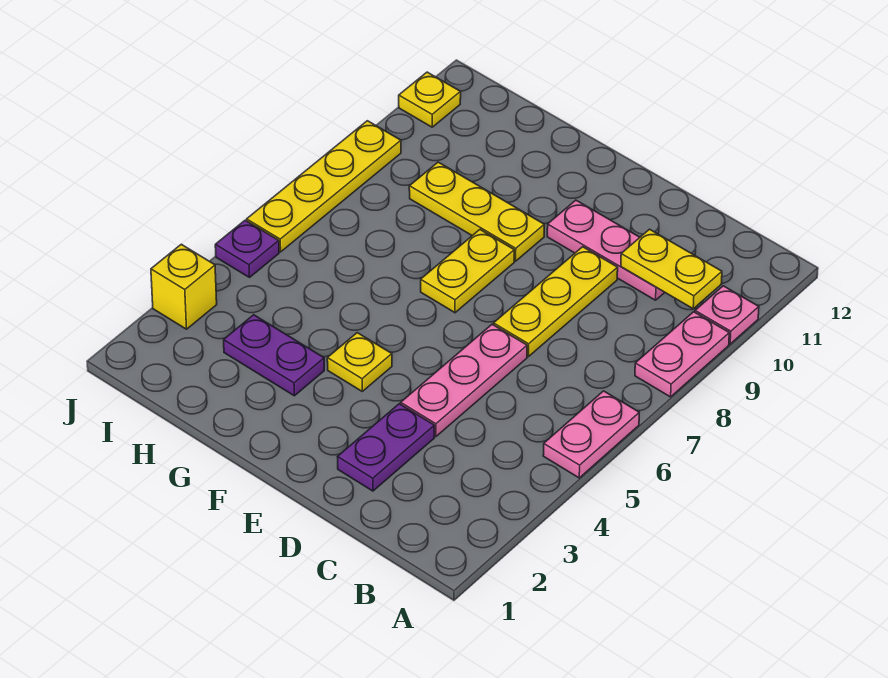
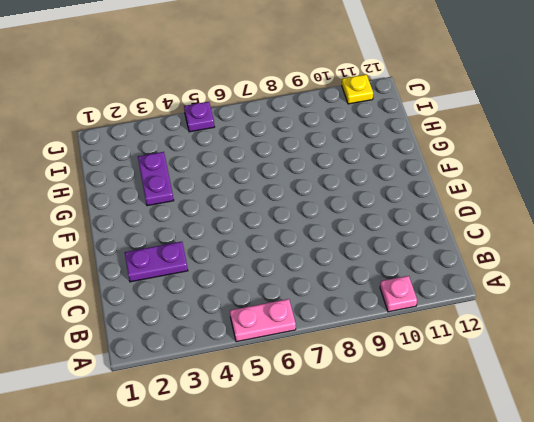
none -> pink plate A8:A9 level 1
none -> pink plate C10:E10 level 1
none -> pink plate D4:D6 level 1

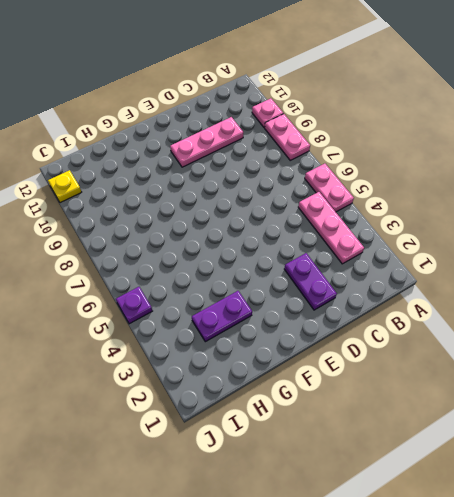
pink plate B3:B5 level 1 -> pink plate D4:D6 level 1
none -> yellow plate D7:D9 level 1
none -> yellow plate F4 level 1
none -> yellow plate F7:F8 level 1

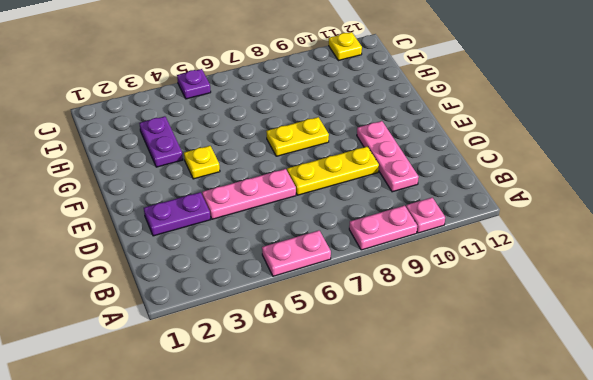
none -> yellow plate F9:H9 level 1
none -> yellow brick J3 level 1
none -> yellow plate J6:J9 level 1

